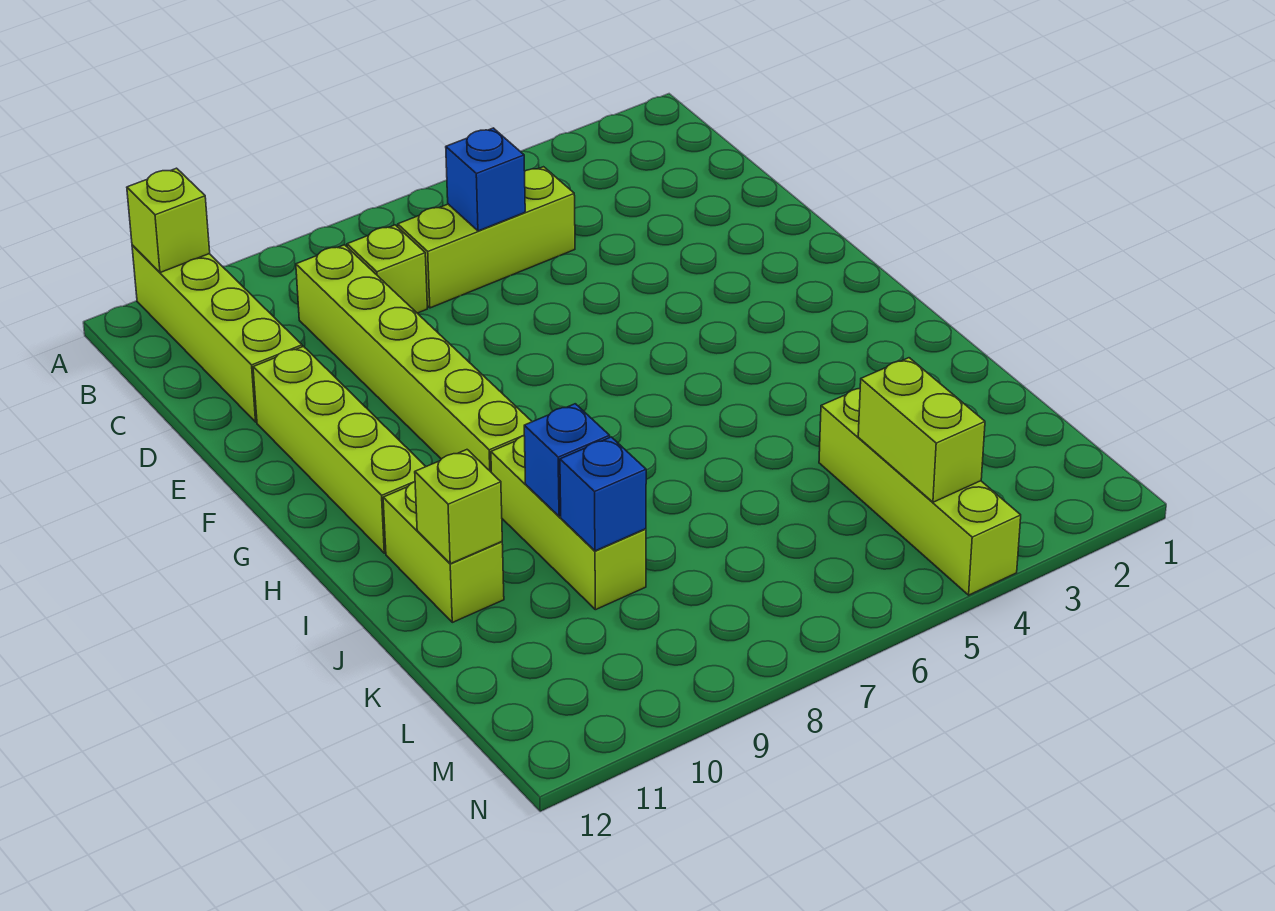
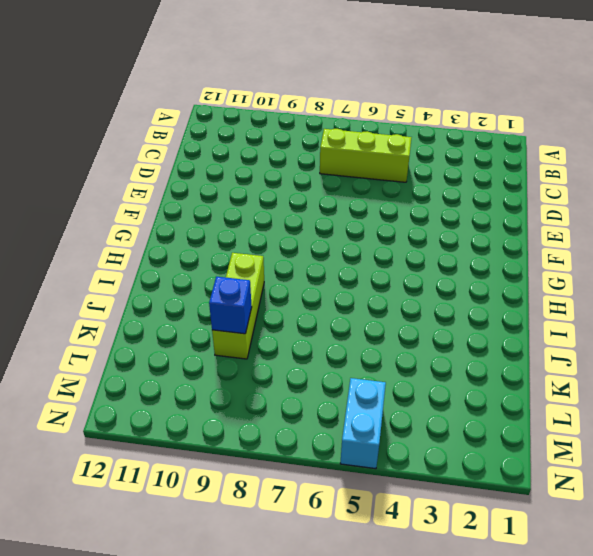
cyan brick M5:N5 level 1 -> none
none -> lime brick A11:D11 level 1
none -> lime brick C8 level 1
none -> lime brick C9:H9 level 1

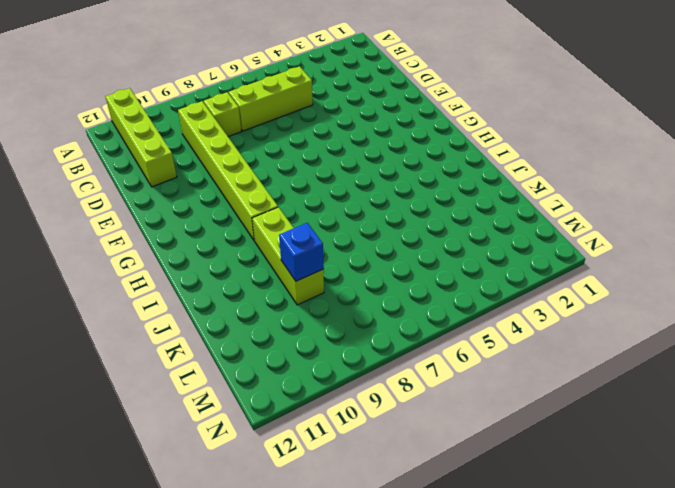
none -> lime brick E11:H11 level 1
none -> lime brick I11:J11 level 1
none -> lime brick K4:N4 level 1

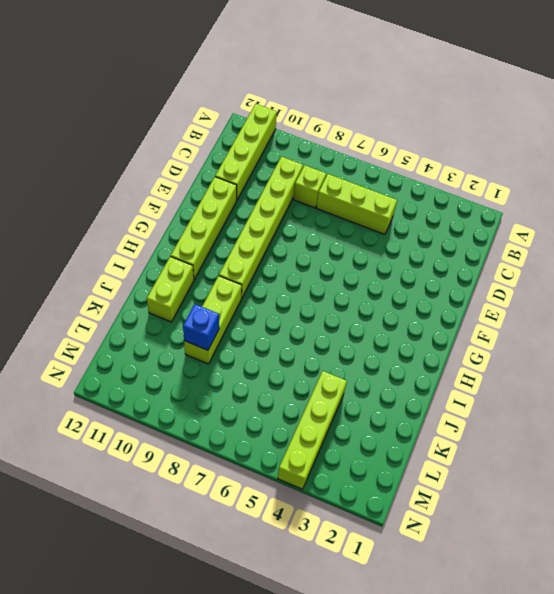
none -> lime brick A11 level 2
none -> blue brick C6 level 2
none -> blue brick J9 level 2

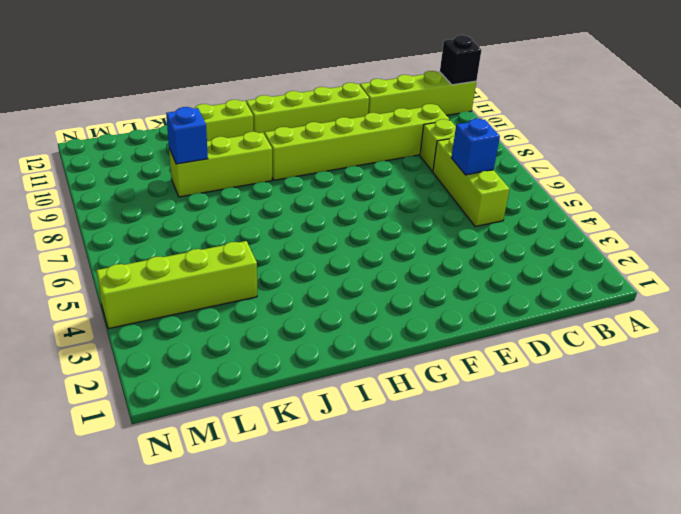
black brick A11 level 2 -> lime brick A11 level 2
none -> blue brick J9 level 2
none -> lime brick J11 level 2
none -> lime brick L4:M4 level 2

